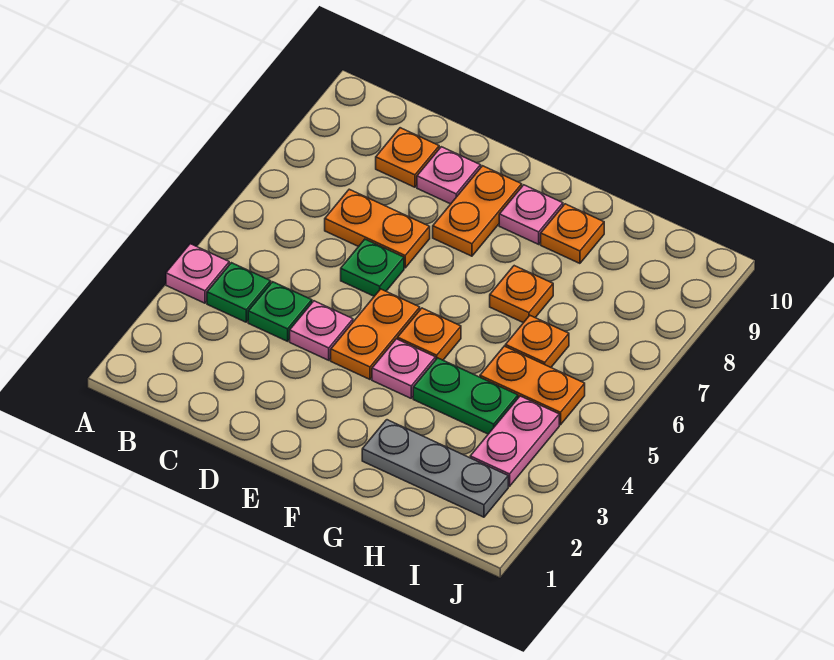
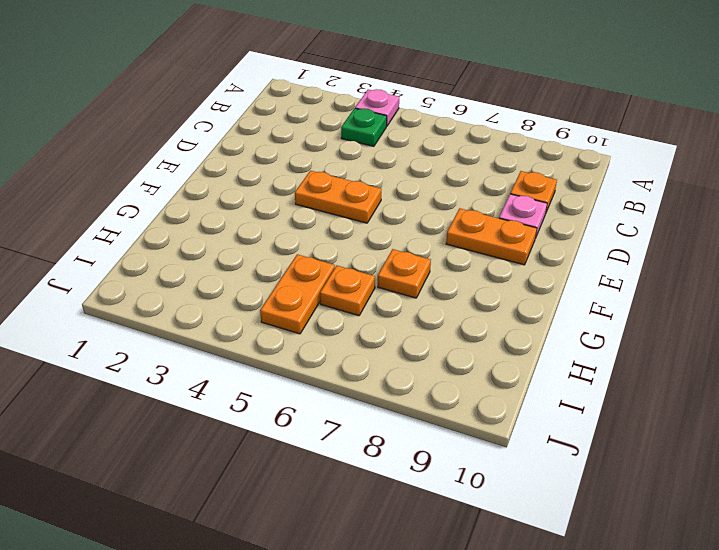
none -> green plate C4 level 1
none -> orange plate C7:D7 level 1
none -> pink plate D4 level 1

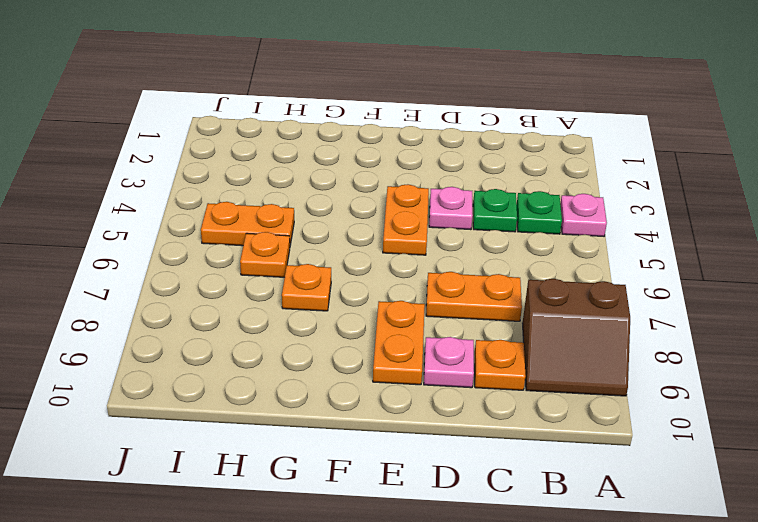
brown slope A8:B9 level 1 top 8 -> none
none -> green plate D6 level 1
none -> pink plate F4 level 1
none -> orange plate F5 level 1

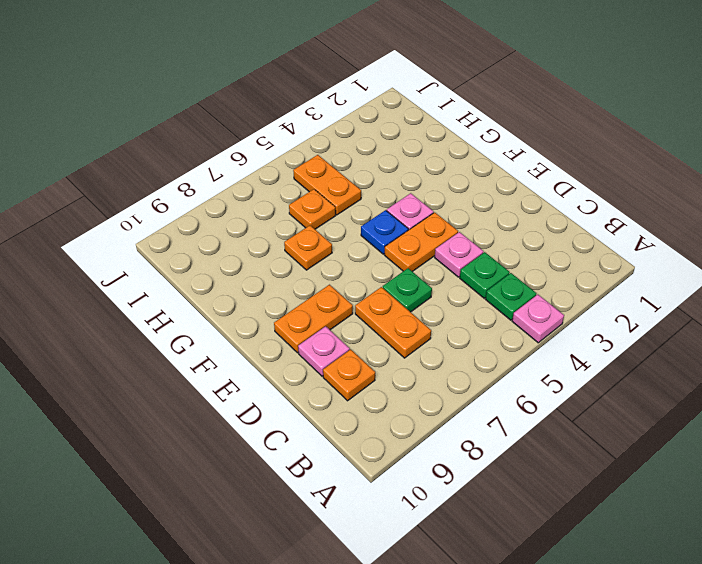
blue plate F5 level 1 -> orange plate F5 level 1
none -> pink plate F9 level 1
none -> grey plate G2:I2 level 1
none -> green plate G4:H4 level 1

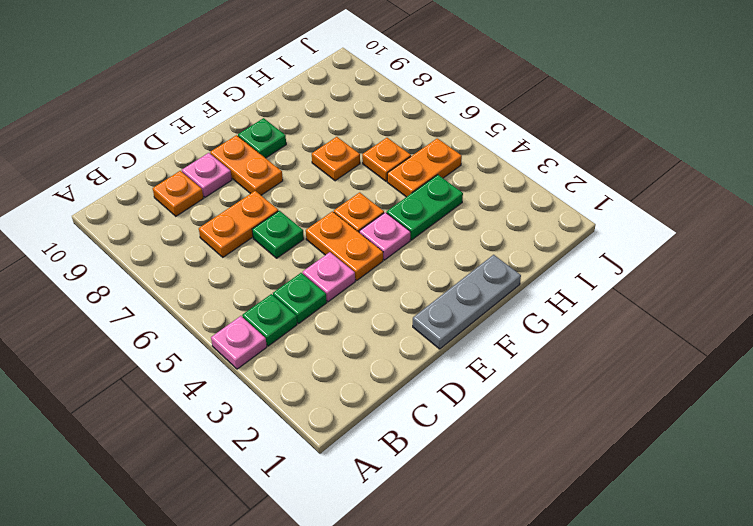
grey plate E1:G1 level 1 -> grey plate G2:I2 level 1
green plate F9 level 1 -> pink plate F9 level 1
none -> orange plate G9 level 1
none -> pink plate I3:I4 level 1

